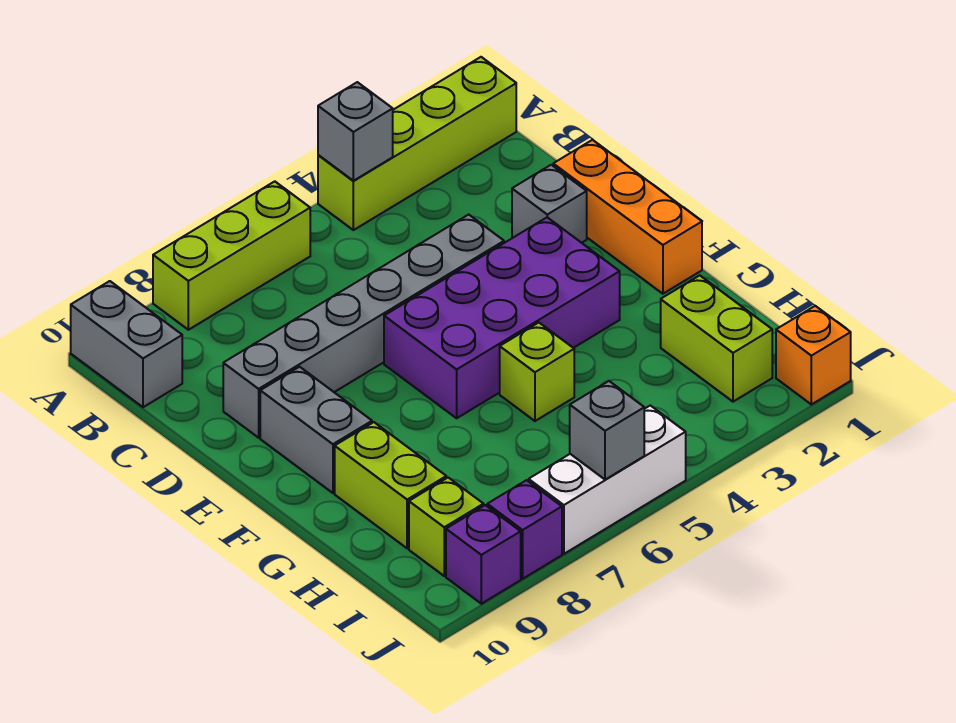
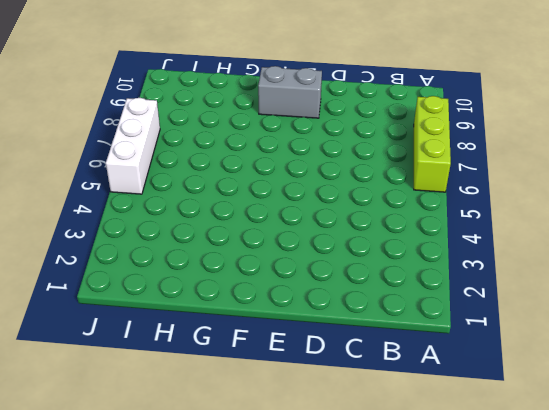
none -> lime brick A1:A4 level 1
none -> grey brick A10:B10 level 1
none -> orange brick D1:F1 level 1

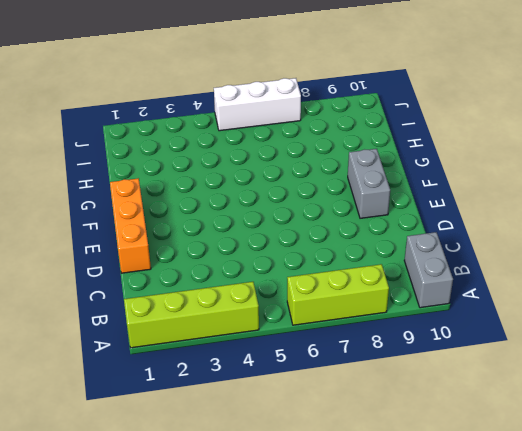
none -> grey brick D2 level 1
none -> grey brick D4:D9 level 1
none -> purple brick E3:F6 level 1

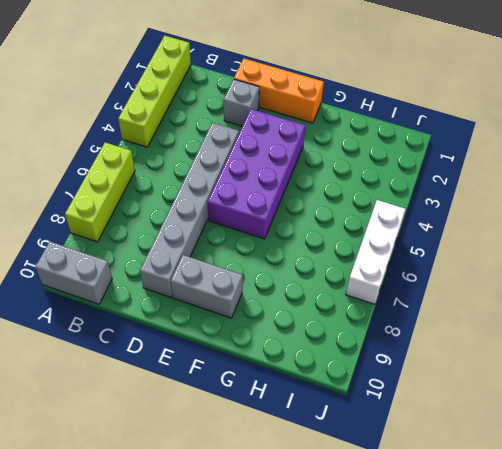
none -> lime brick G5 level 1
none -> lime brick G9:H9 level 1
none -> lime brick H2:I2 level 1

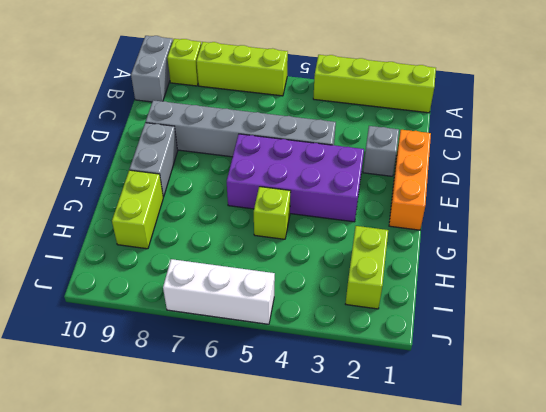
lime brick A9 level 1 -> lime brick I9 level 1
none -> orange brick J1 level 1
none -> purple brick J8 level 1
none -> purple brick J9 level 1

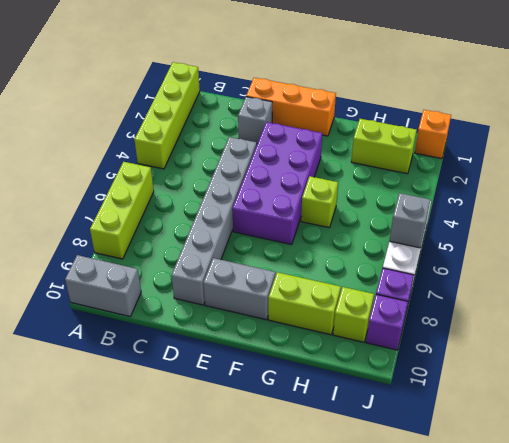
none -> grey brick A4 level 2

